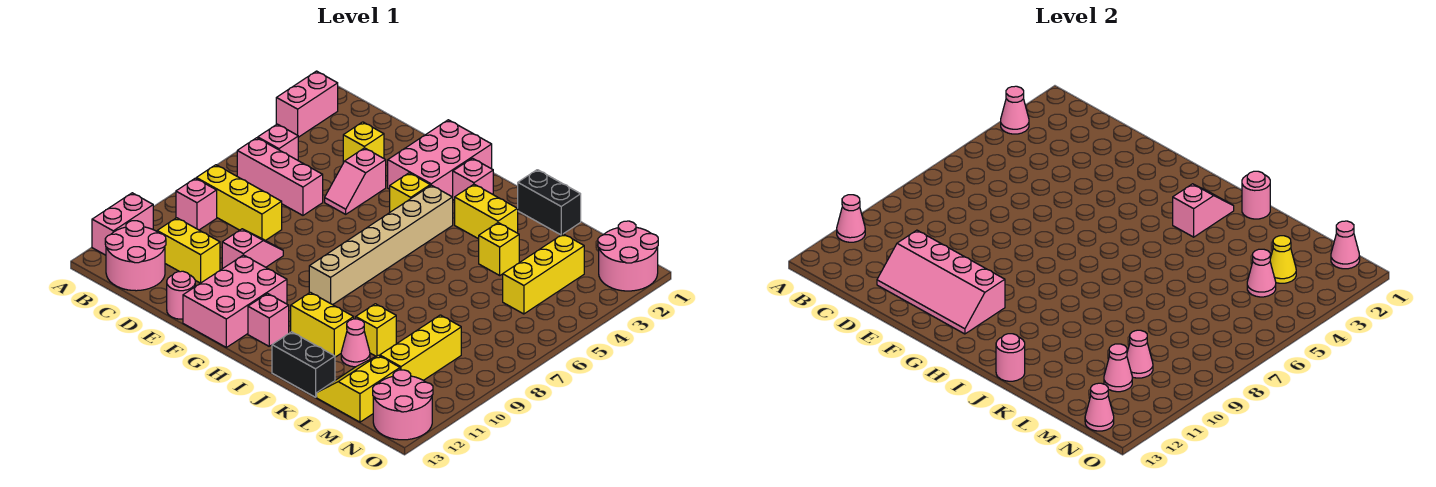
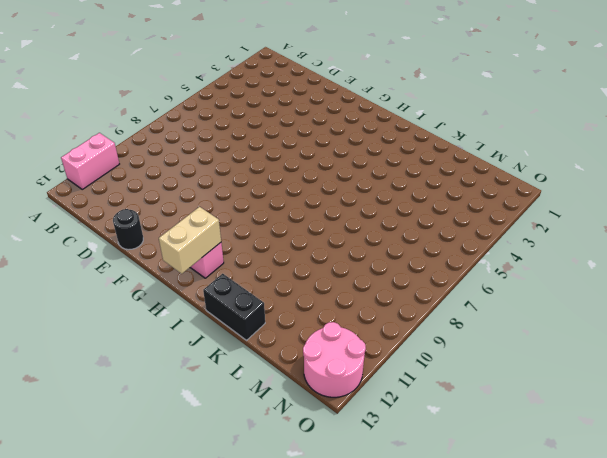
black round brick E13 level 1 -> pink round brick E13 level 1
tan brick H12:H13 level 2 -> none
none -> pink brick A2:A3 level 1
none -> pink brick B5 level 1
none -> pink brick B6:D6 level 1
none -> yellow brick B8:D8 level 1

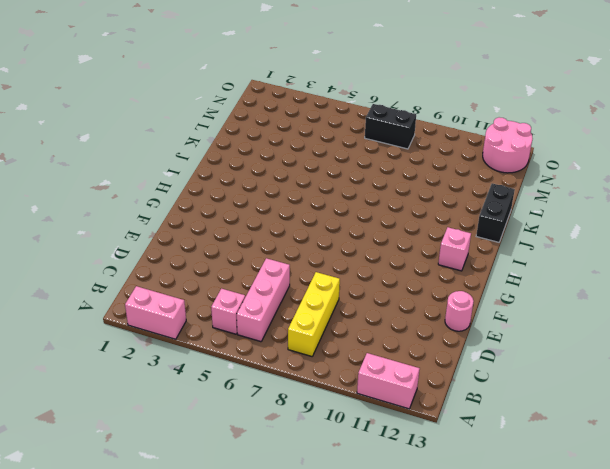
black brick N7:N8 level 1 -> black brick J1:K1 level 1
none -> pink brick B9 level 1
none -> pink round brick B12:C13 level 1
none -> yellow brick C11:D11 level 1
none -> yellow brick D3 level 1

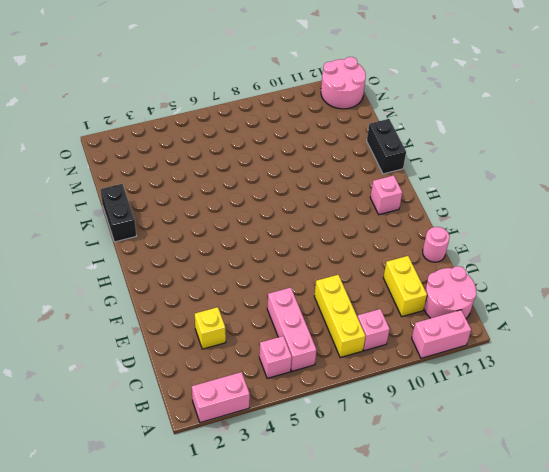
none -> pink slope E4:E5 level 1 top 4
none -> pink slope E9:E10 level 1 top 10
none -> pink brick F1:G3 level 1
none -> pink brick F11:G13 level 1

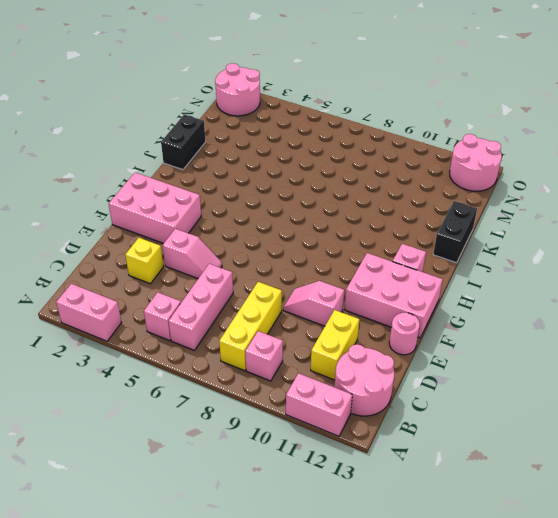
none -> yellow brick G4 level 1
none -> pink brick H2 level 1
none -> tan brick H4:H9 level 1
none -> yellow brick I3:J3 level 1

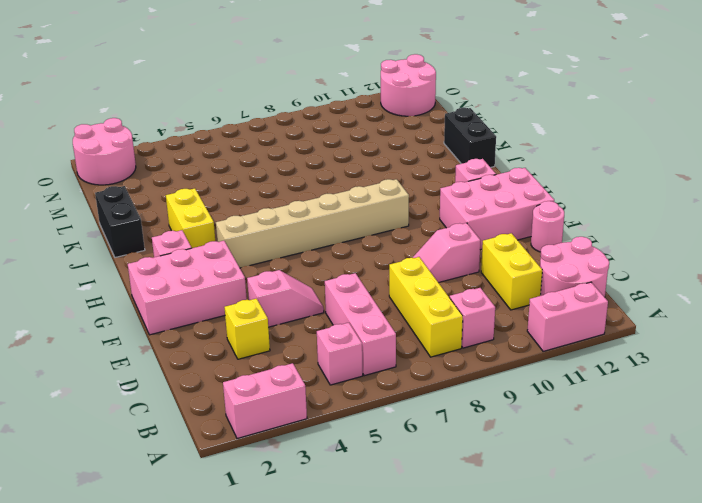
none -> yellow brick G4 level 1
none -> yellow brick I11:J11 level 1
none -> yellow brick K4 level 1
none -> yellow brick K10 level 1

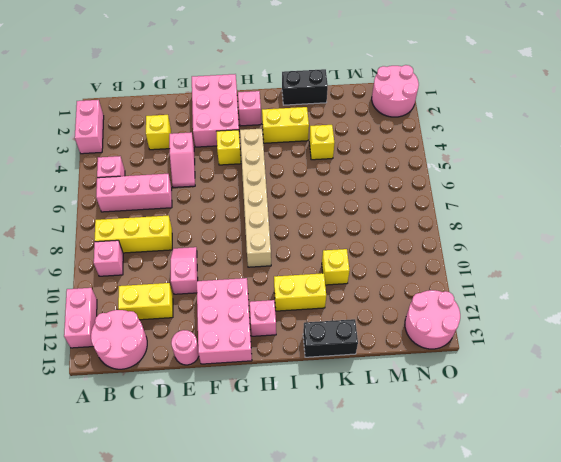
none -> pink cone K11 level 1
none -> yellow slope L12:M13 level 1 top M
none -> yellow brick M3:M5 level 1
none -> yellow brick M9:M11 level 1

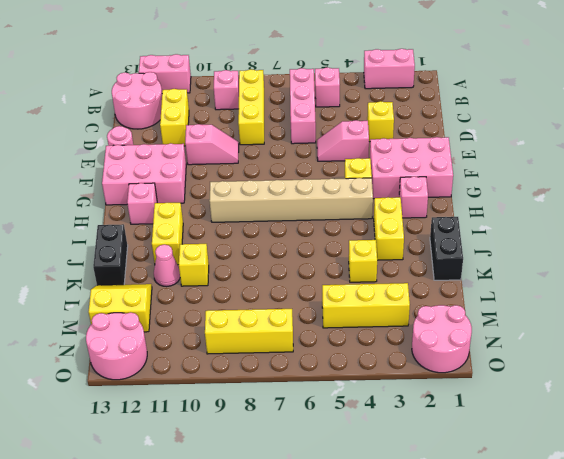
yellow brick N7:N9 level 1 -> yellow brick M9:M11 level 1
none -> pink cone A3 level 2
none -> pink cone A11 level 2
none -> pink slope D11:G12 level 2 top 11
none -> pink slope I2:I3 level 2 top 3

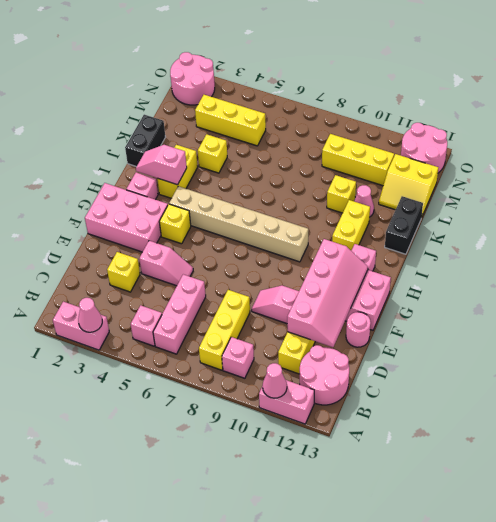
none -> pink round brick J1 level 2
none -> pink round brick J13 level 2
none -> yellow cone M3 level 2
none -> pink cone M4 level 2

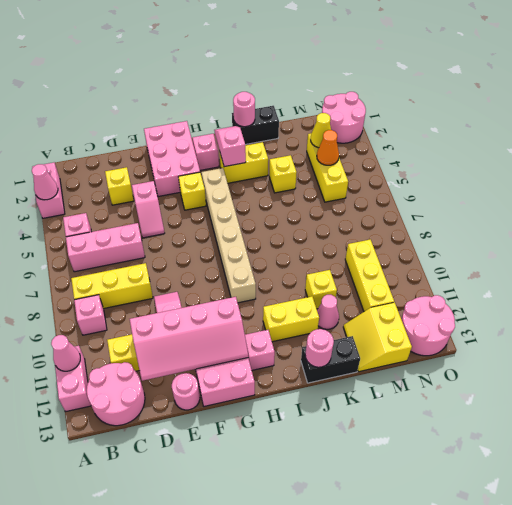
orange cone M4 level 2 -> pink cone M4 level 2
none -> pink cone M10 level 2
none -> pink cone M11 level 2
none -> pink cone N1 level 2
none -> pink cone N13 level 2

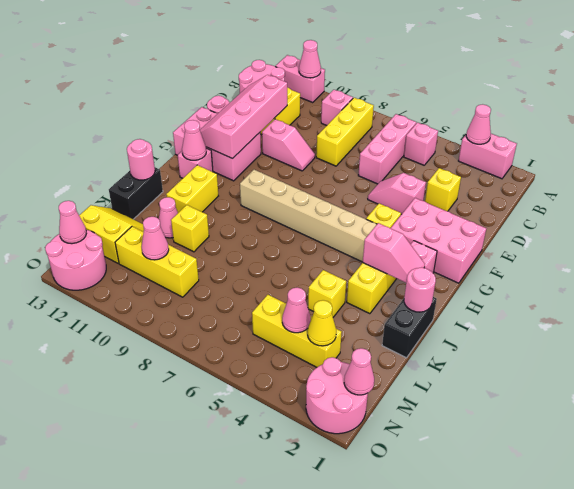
pink cone H12 level 2 -> pink cone M11 level 2

